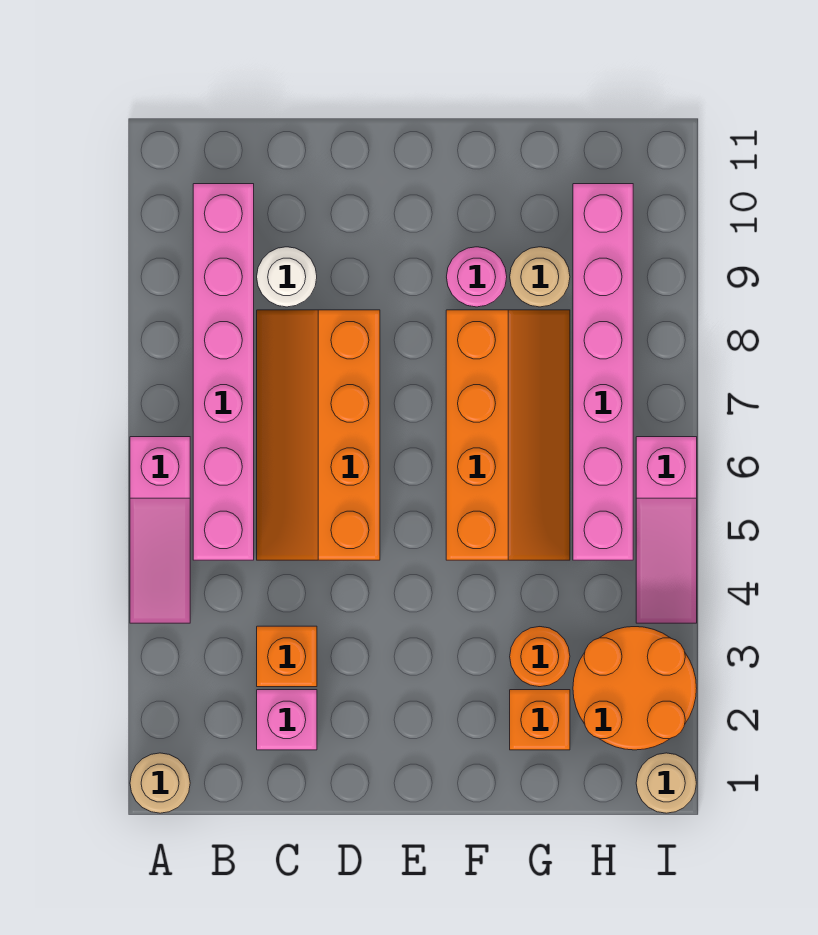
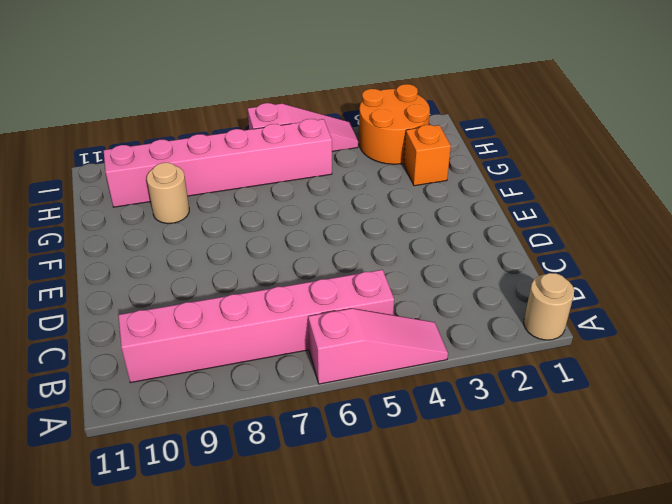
none -> pink brick C2 level 1
none -> orange brick C3 level 1
none -> orange slope C5:D8 level 1 top D

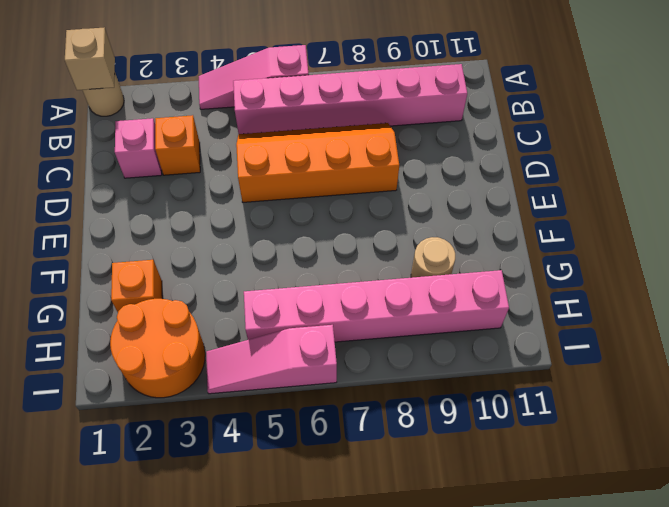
tan brick A1 level 2 -> none
none -> white round brick C9 level 1
none -> orange slope F5:G8 level 1 top F
none -> pink round brick F9 level 1

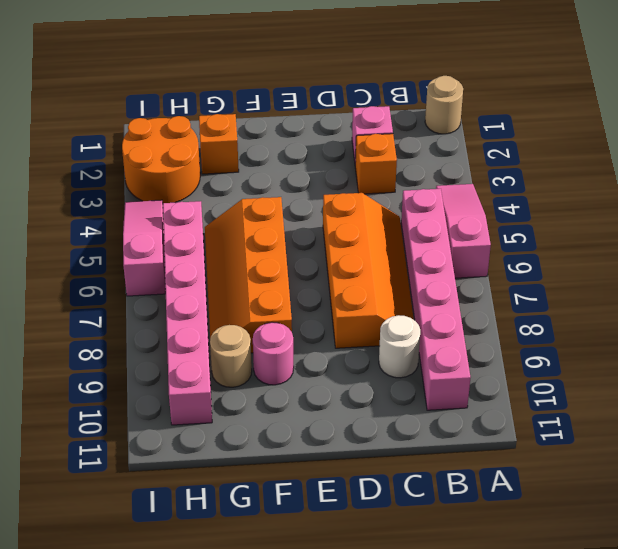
none -> orange round brick G3 level 1
none -> tan round brick I1 level 1

